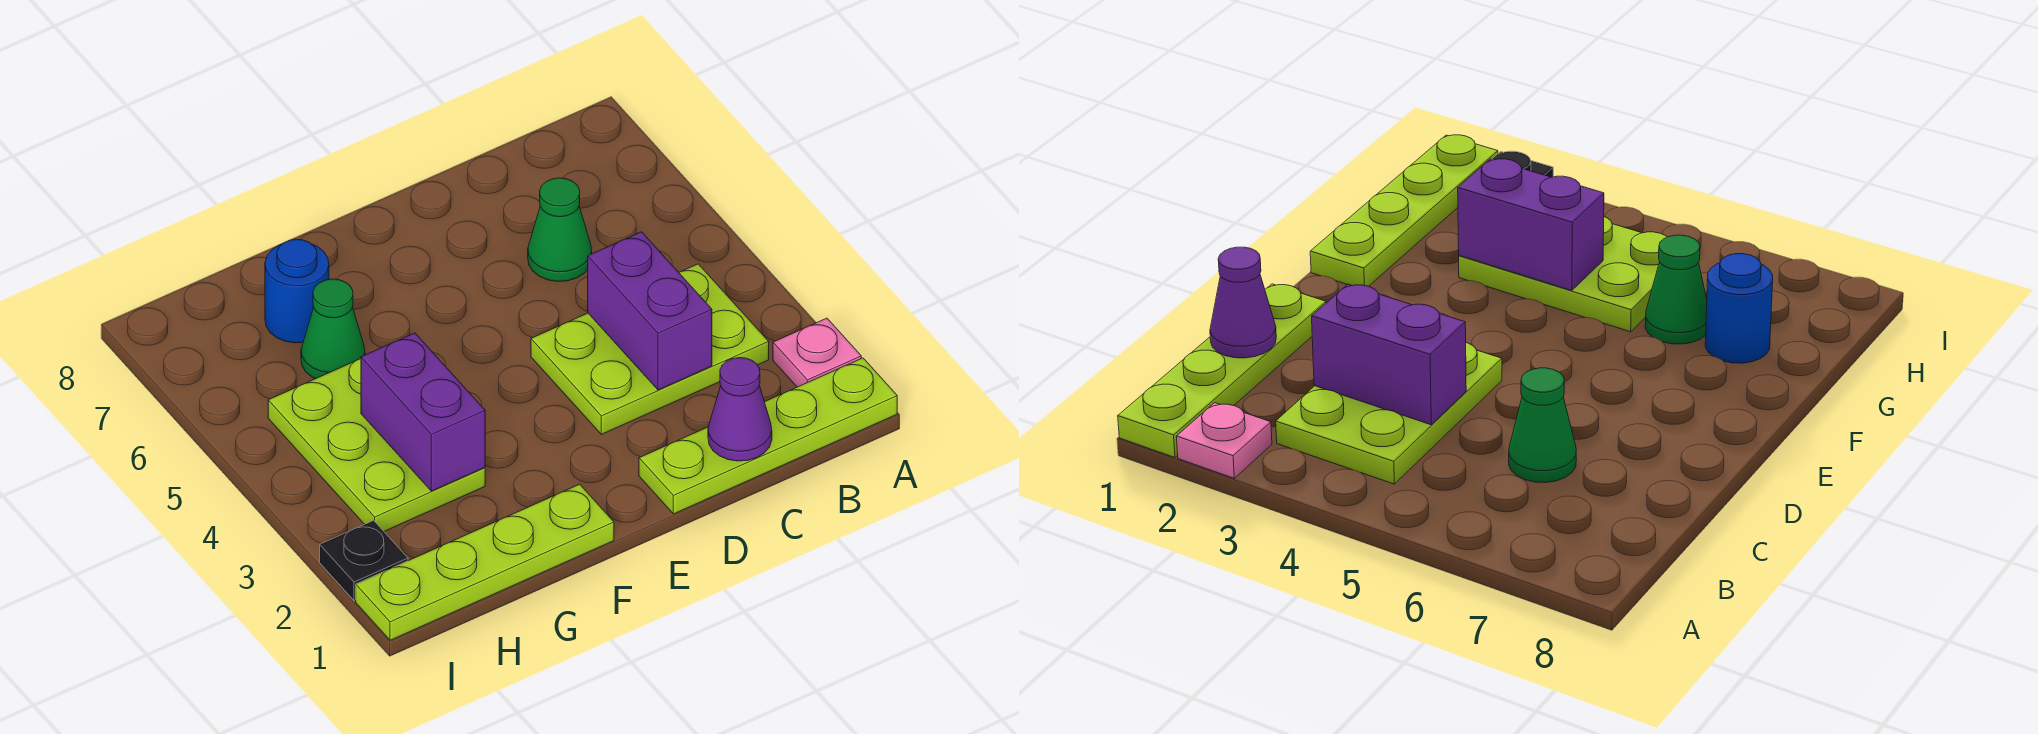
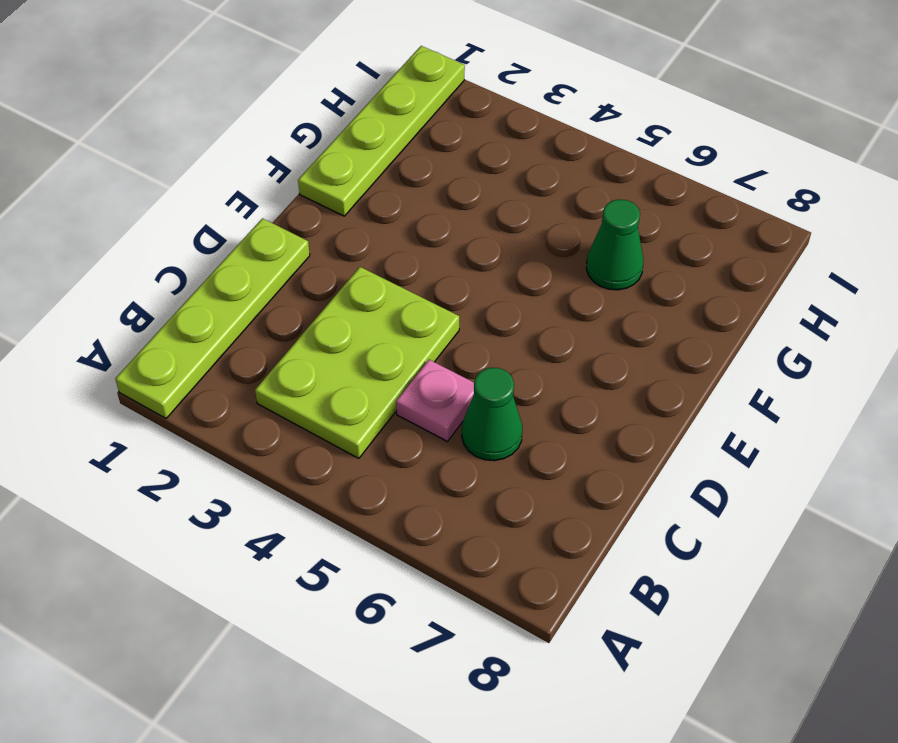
pink plate C5 level 1 -> pink plate A2 level 1
none -> lime plate G3:H5 level 1
none -> blue round brick G7 level 1
none -> black plate I2 level 1

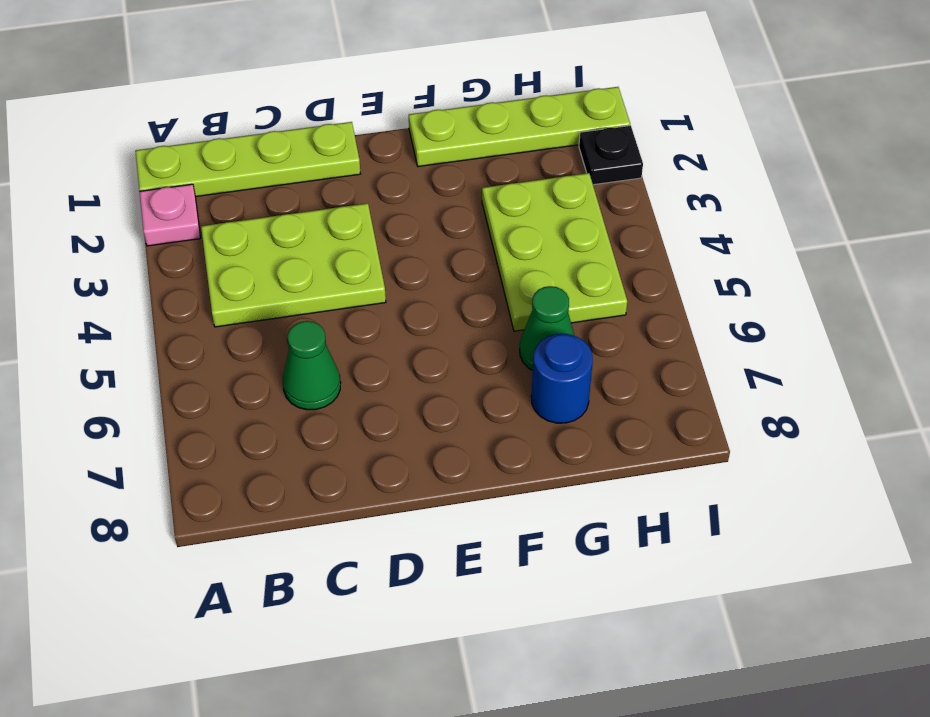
none -> purple cone C1 level 2
none -> purple brick C3:C4 level 2
none -> purple brick G3:G4 level 2

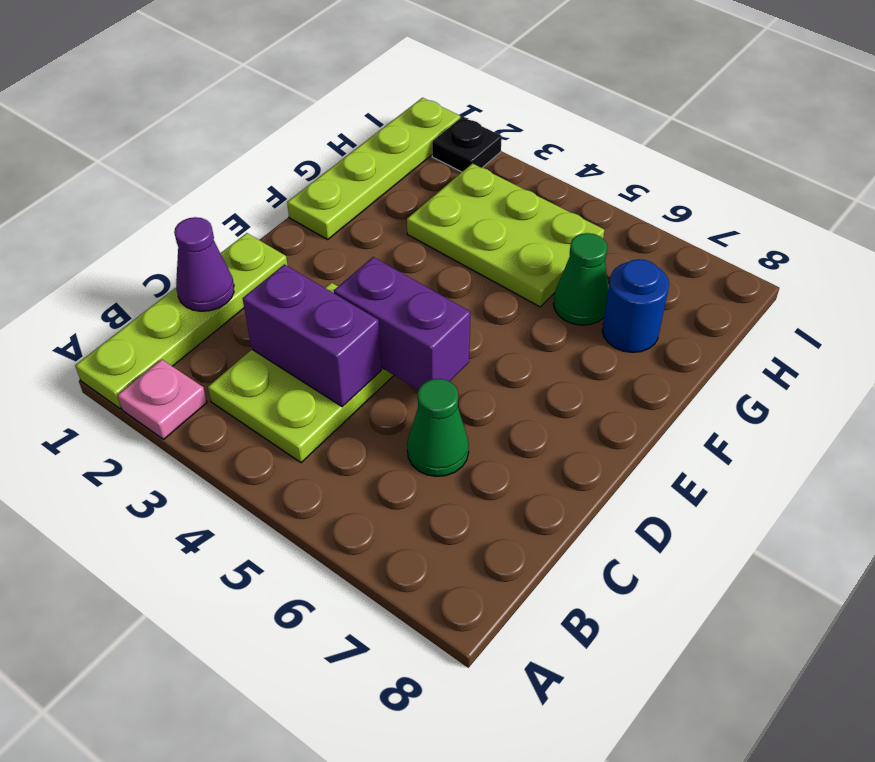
purple brick D4:D5 level 2 -> purple brick G3:G4 level 2

